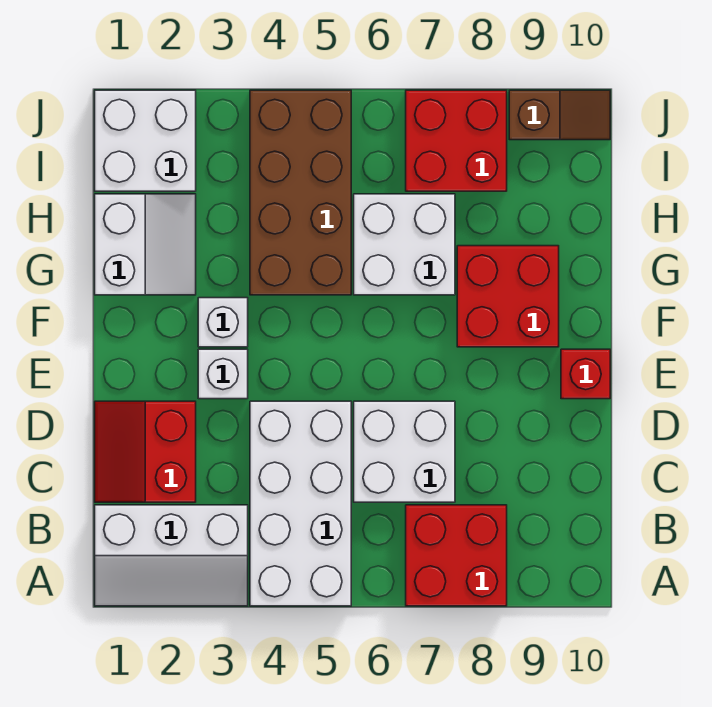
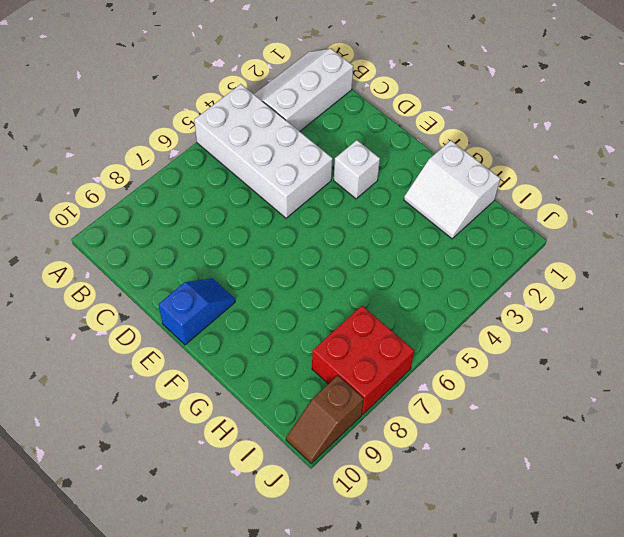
blue slope E9:E10 level 1 top 10 -> red brick E10 level 1
none -> red brick A7:B8 level 1
none -> red slope C1:D2 level 1 top 2
none -> white brick C6:D7 level 1

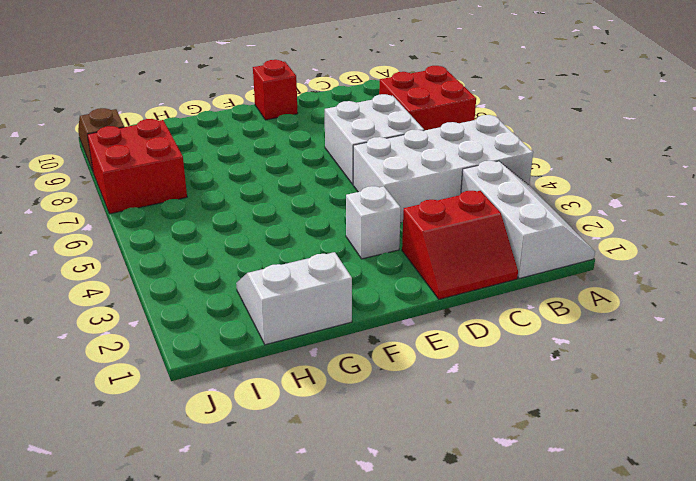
none -> white brick F3 level 1
none -> red brick F8:G9 level 1
none -> brown brick G4:J5 level 1

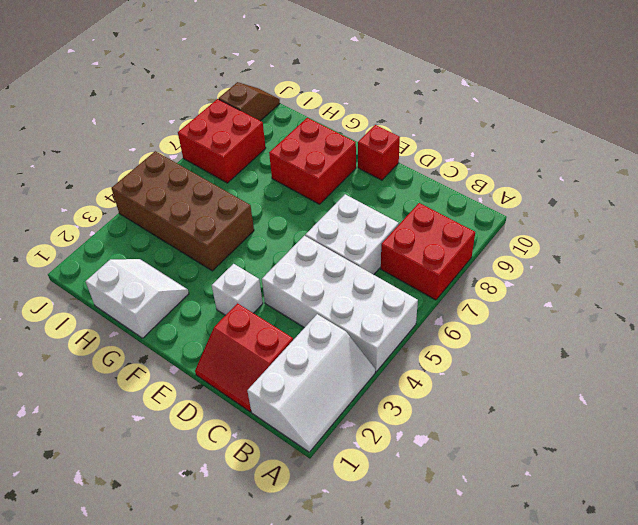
none -> white brick F3 level 1
none -> white brick G6:H7 level 1
none -> white brick I1:J2 level 1

